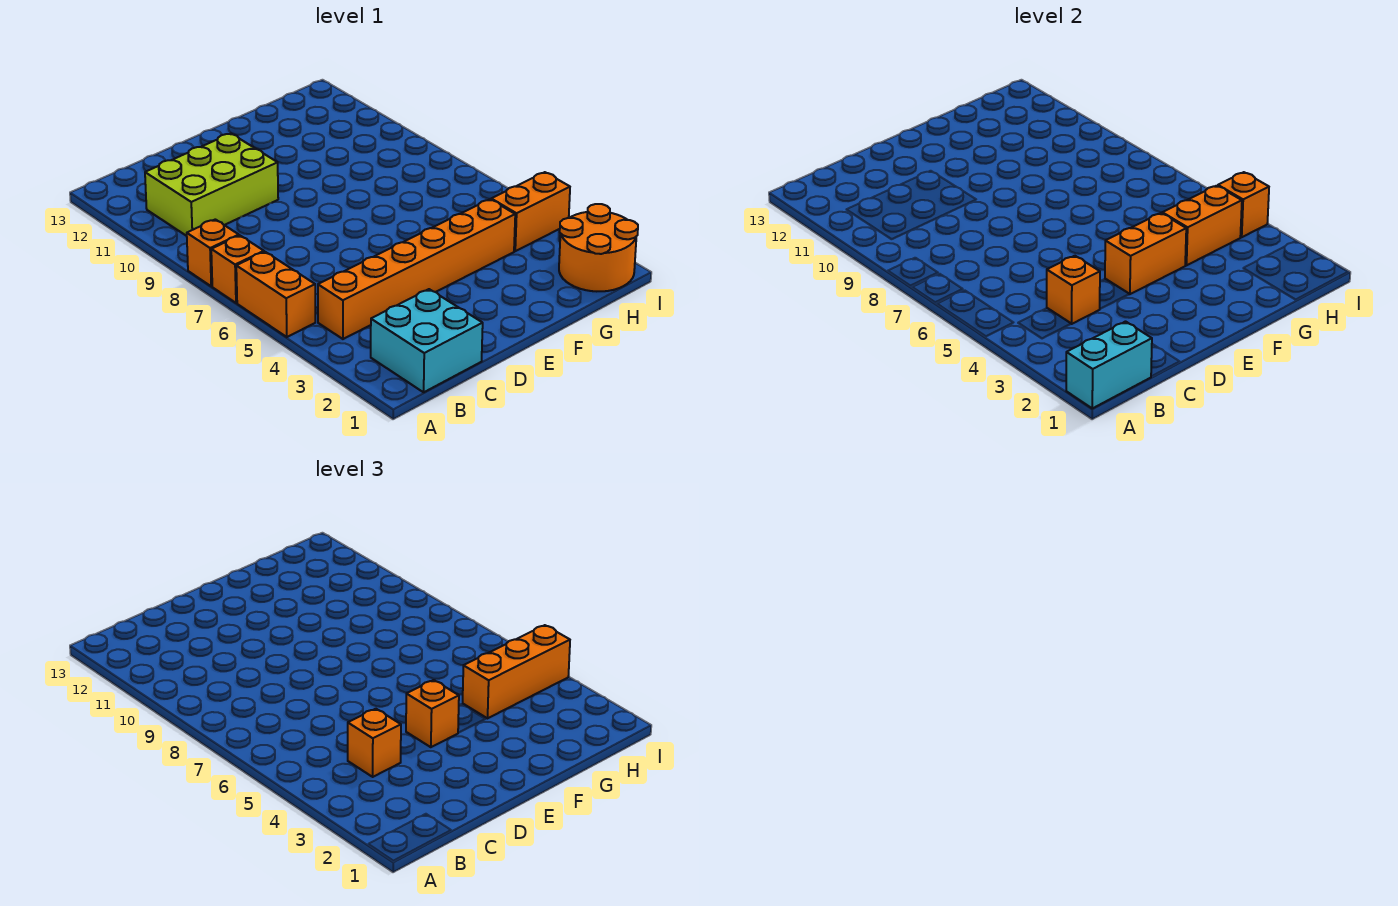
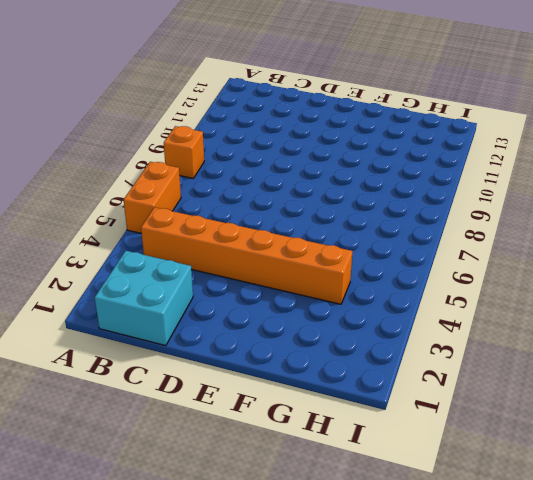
none -> orange brick A7 level 1
none -> lime brick B10:D11 level 1
none -> orange round brick H1:I2 level 1

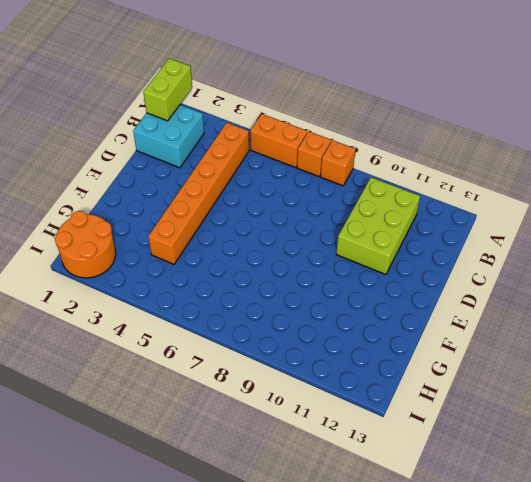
lime brick A1:B1 level 2 -> cyan brick A1:B1 level 2
none -> orange brick H4:I4 level 1
none -> orange brick C4 level 2
none -> orange brick E4:F4 level 2

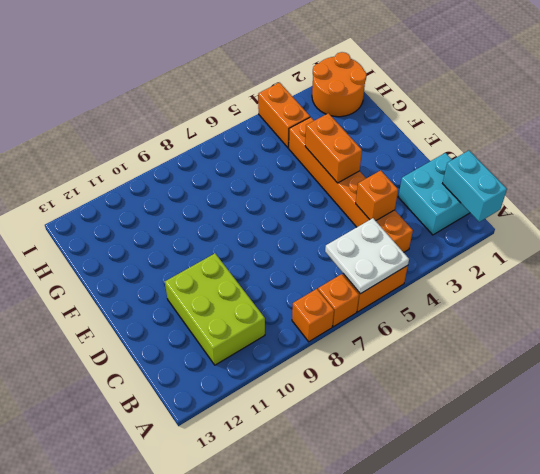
white plate A5:B6 level 2 -> none
none -> orange brick G4:H4 level 2
none -> orange brick I4 level 2
none -> orange brick C4 level 3

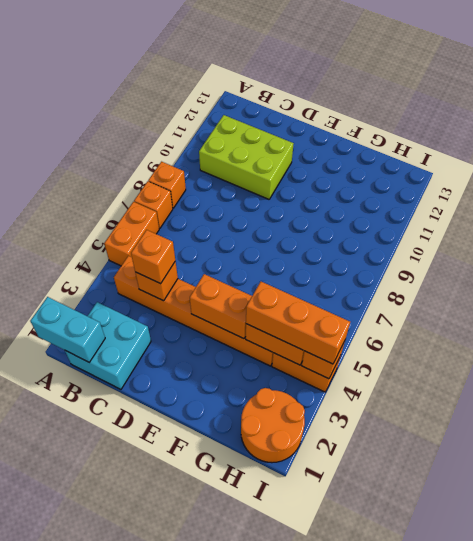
none -> orange brick E4 level 3

